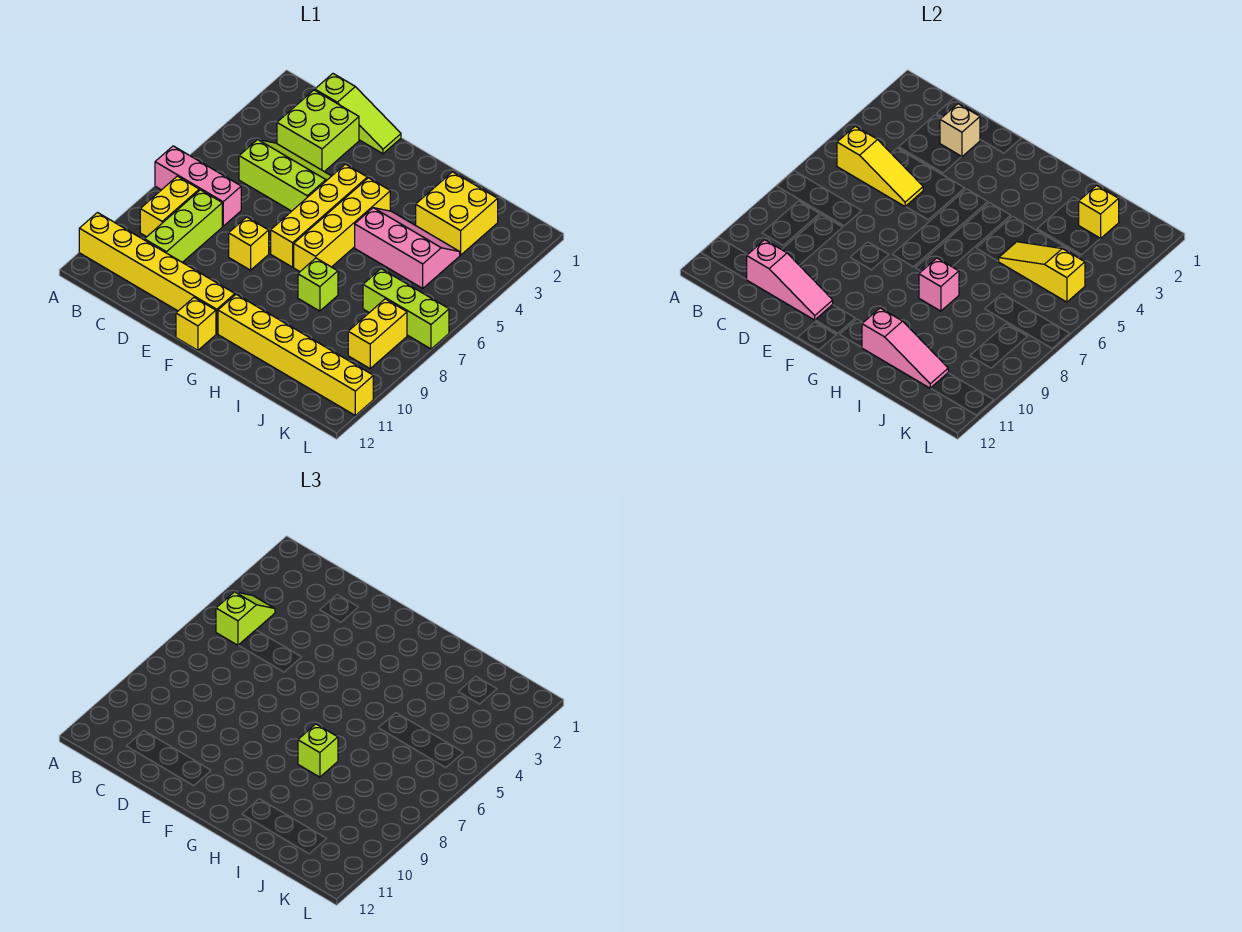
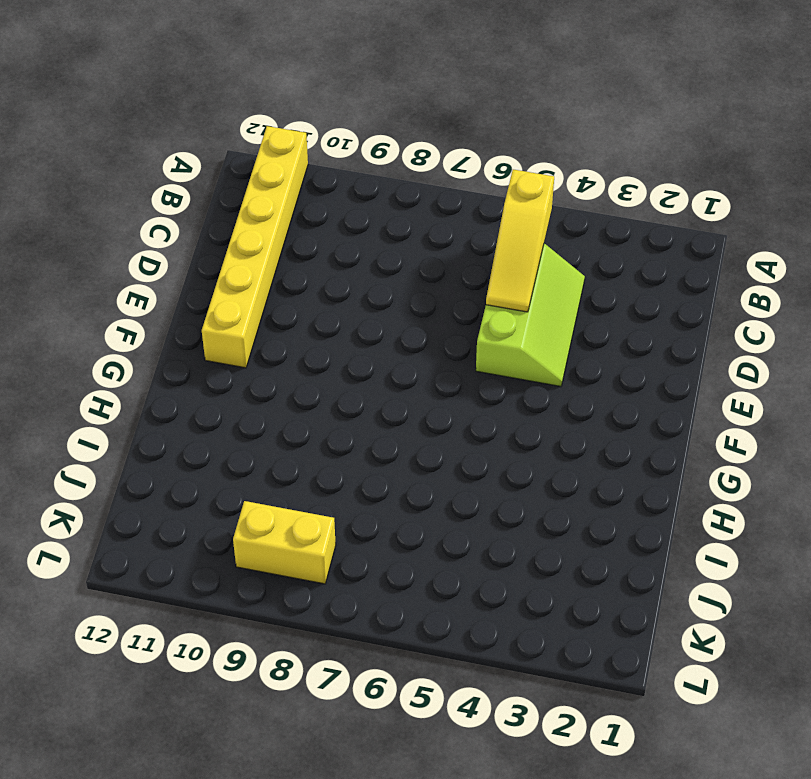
none -> pink brick A7:C7 level 1
none -> yellow brick B8:B9 level 1
none -> lime slope C1:E1 level 1 top C

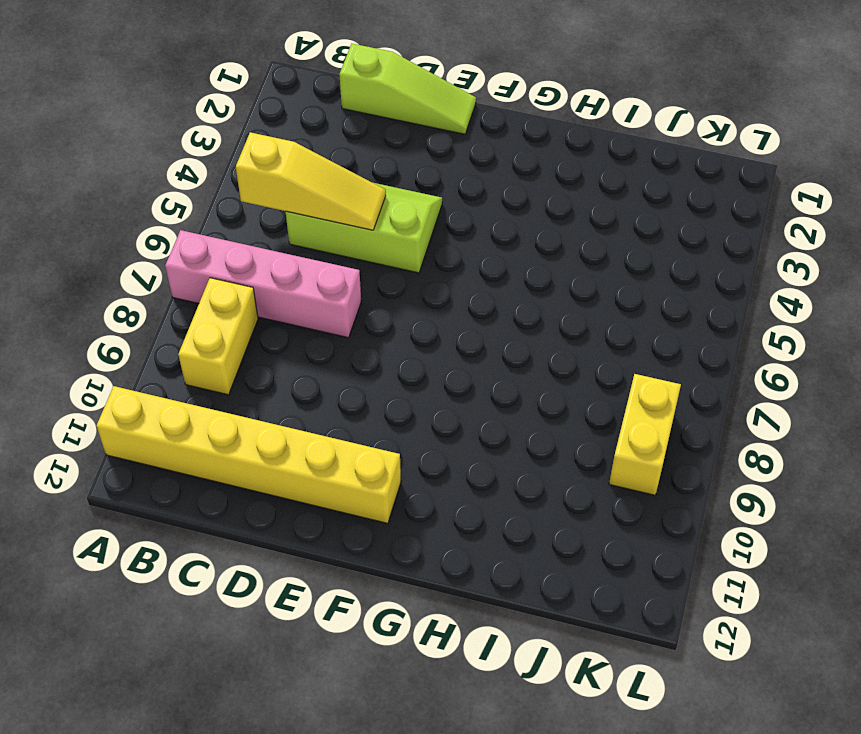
pink brick A7:D7 level 1 -> pink brick A7:C7 level 1
none -> lime brick C2:D3 level 1
none -> lime brick C8:C10 level 1
none -> yellow brick E8 level 1

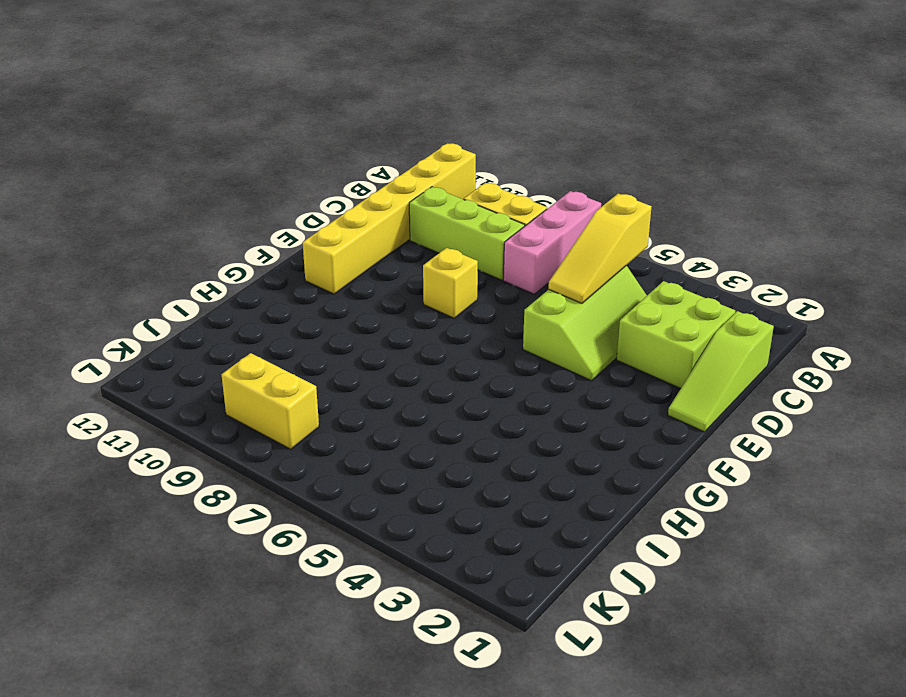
none -> yellow brick F4:F7 level 1
none -> yellow brick F12 level 1
none -> yellow brick G4:G7 level 1

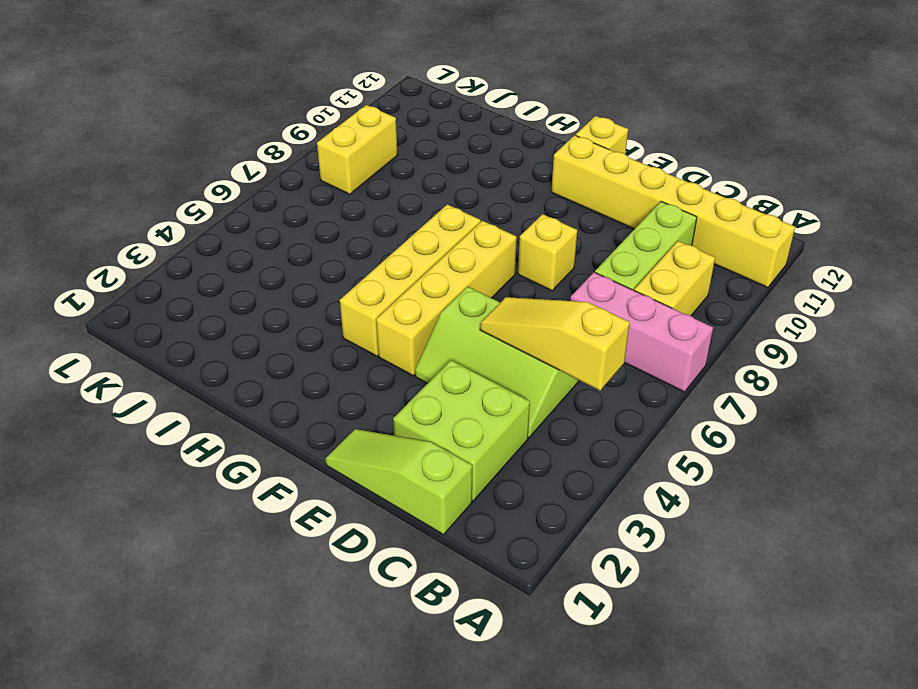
none -> yellow brick G11:L11 level 1
none -> pink slope H4:J5 level 1 top 5
none -> lime brick H8 level 1

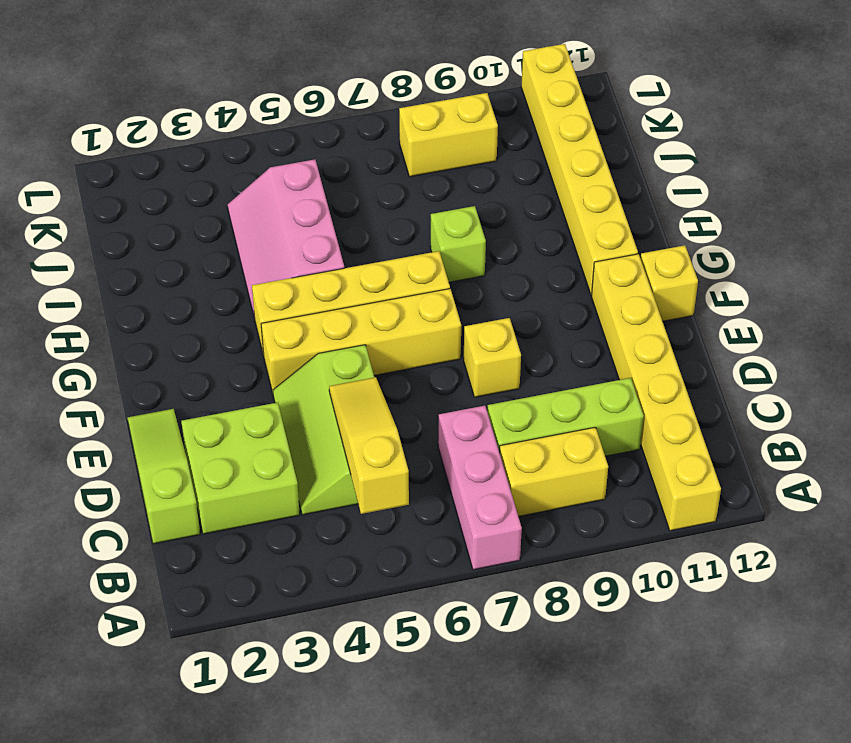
none -> yellow brick I2:J3 level 1
none -> lime brick J7:L7 level 1
none -> pink slope C11:E11 level 2 top C

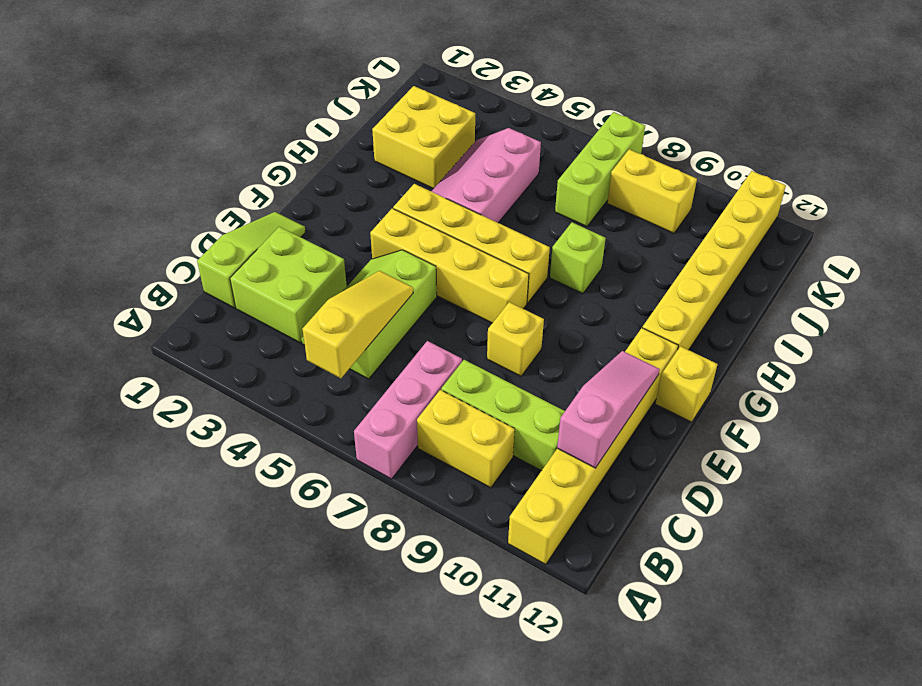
none -> tan brick D2 level 2
none -> pink brick H8 level 2
none -> pink slope H11:J11 level 2 top H

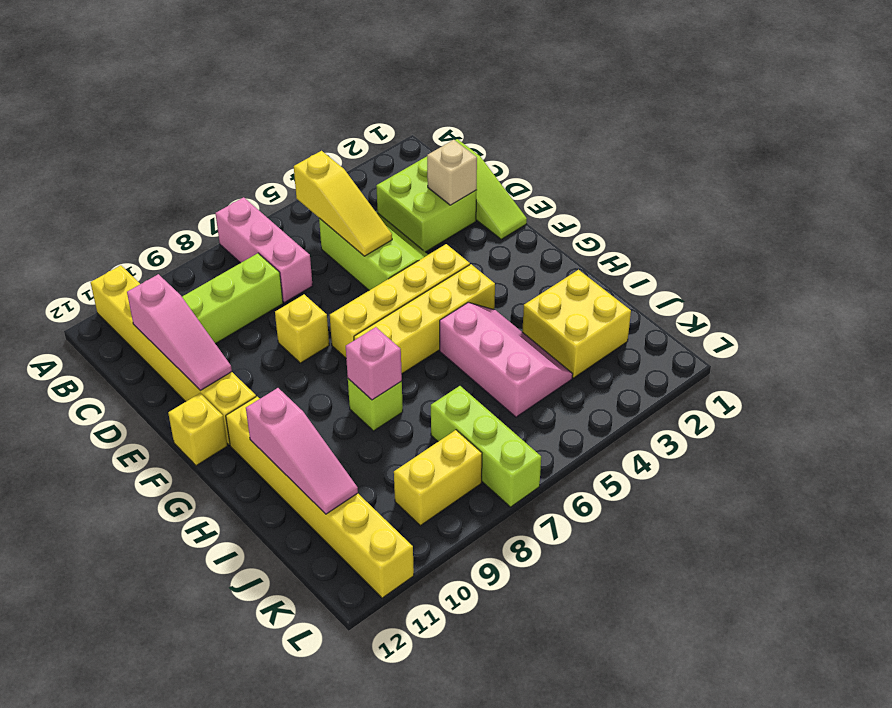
none -> yellow brick B8:B9 level 1
none -> yellow slope I5:K5 level 2 top K
none -> yellow brick J2 level 2

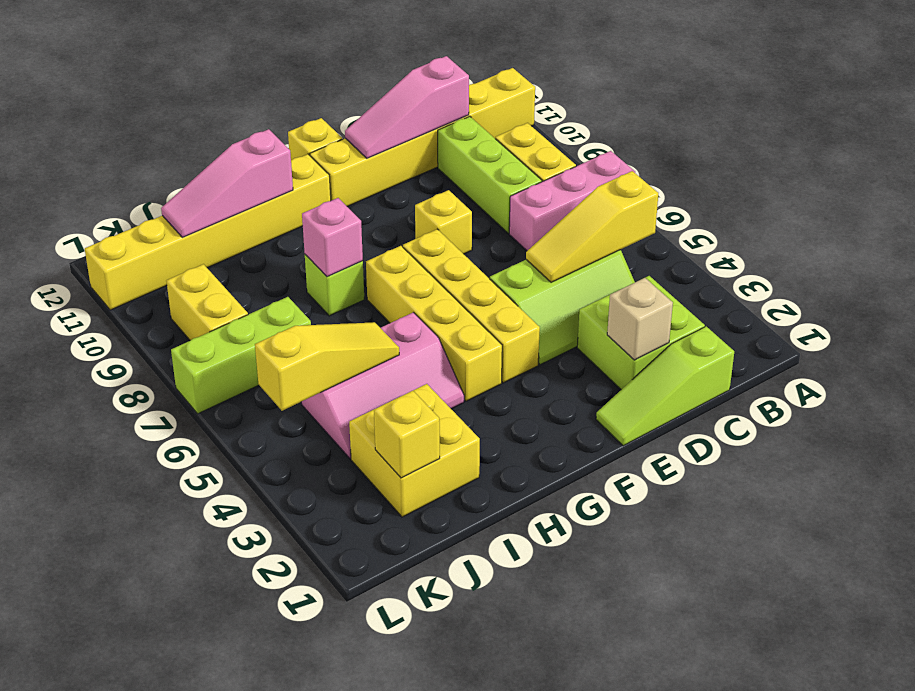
none -> lime slope B4:B5 level 3 top 5
none -> lime brick H8 level 3

